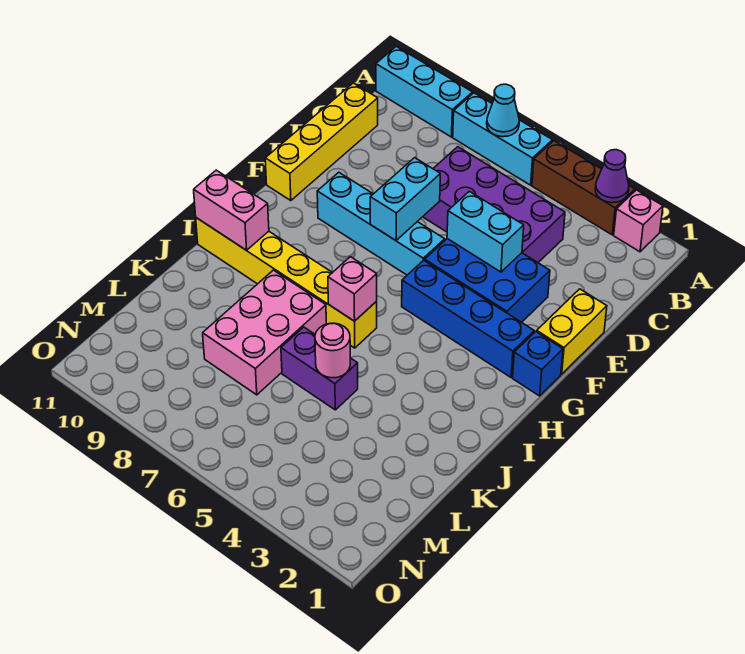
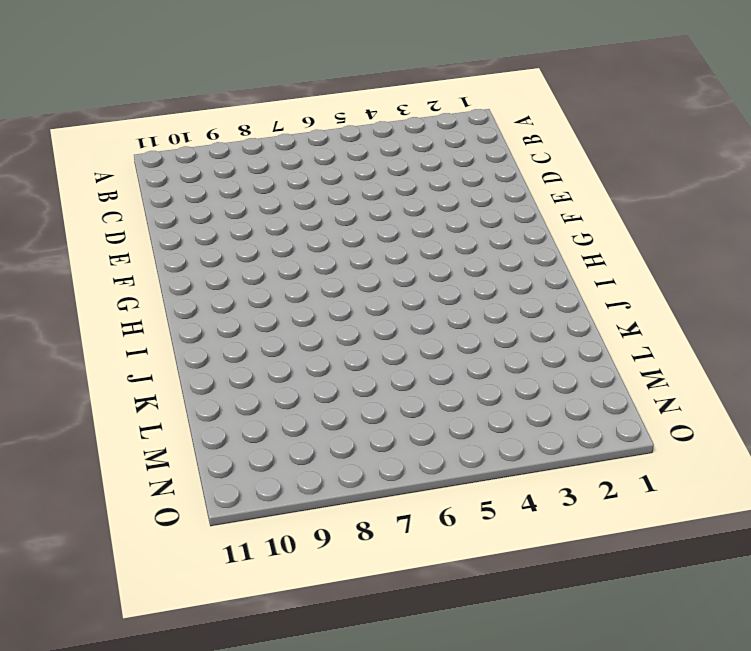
none -> pink brick A2 level 1
none -> brown brick A3:A5 level 1
none -> cyan brick A6:A8 level 1

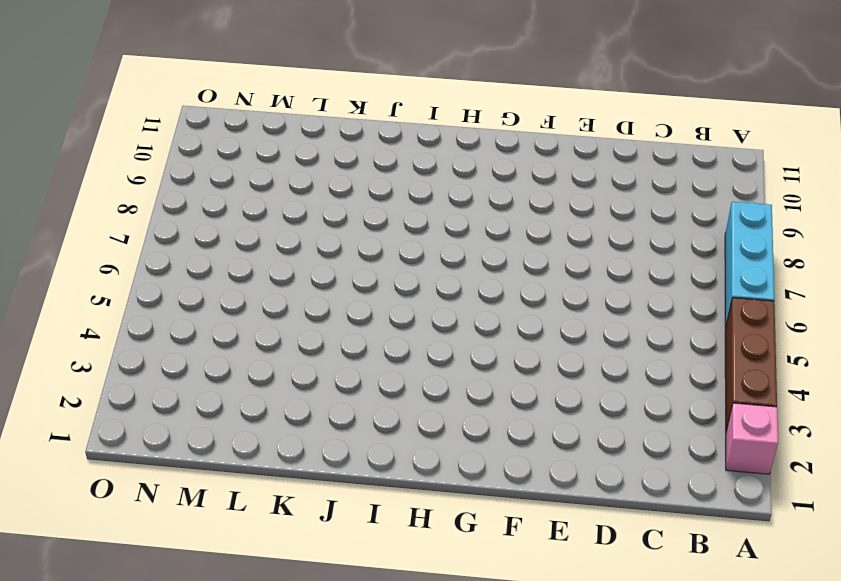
none -> cyan brick A9:A11 level 1
none -> purple brick C4:D7 level 1
none -> yellow brick C11:F11 level 1

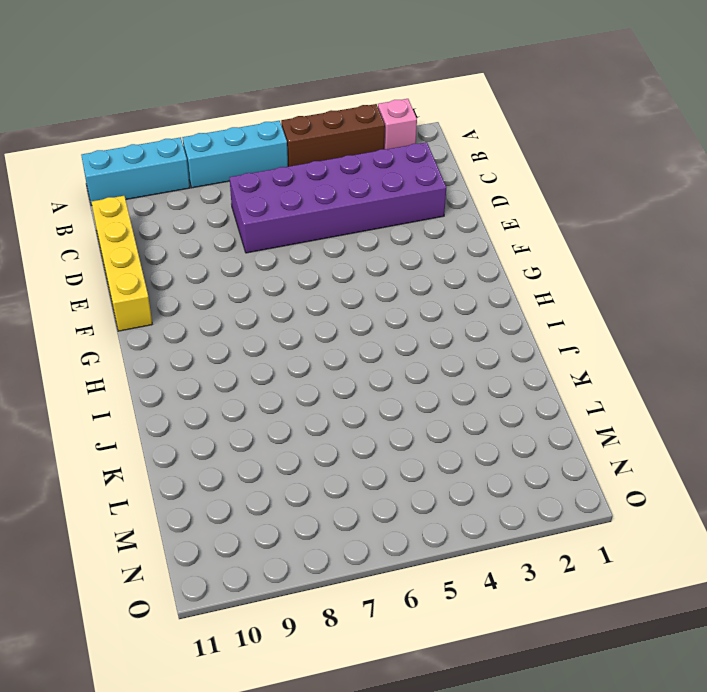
purple brick C2:D7 level 1 -> purple brick C4:D7 level 1
none -> yellow brick E1:F1 level 1
none -> blue brick E3:F5 level 1
none -> cyan brick F6:F9 level 1

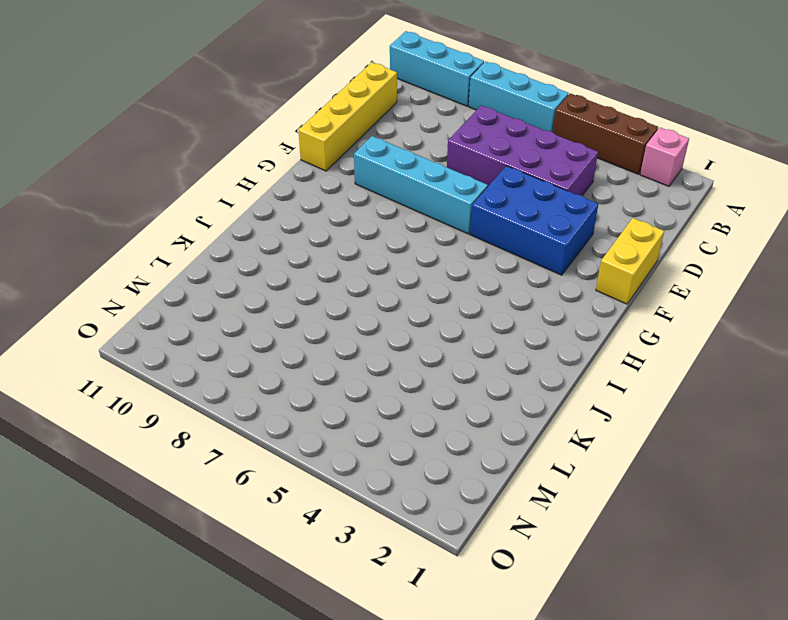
none -> blue brick G1 level 1
none -> blue brick G2:G5 level 1
none -> yellow brick I6:I11 level 1

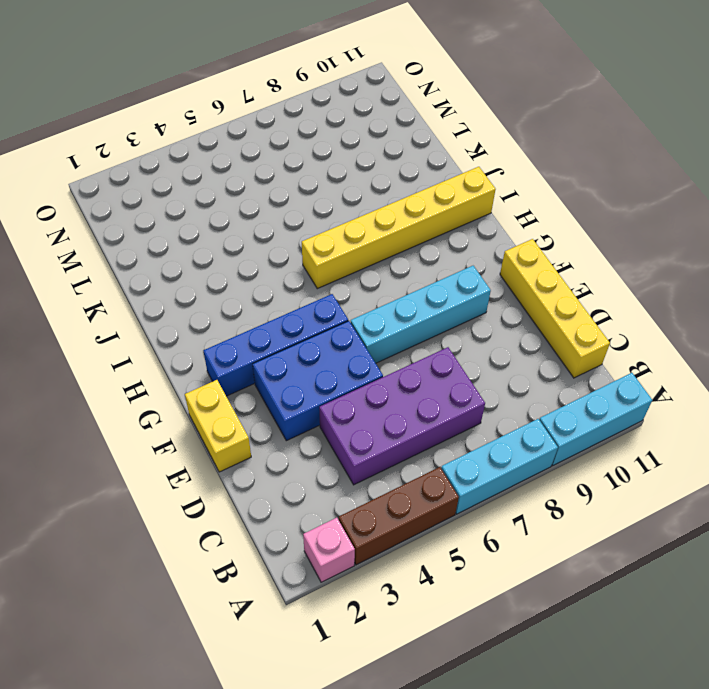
none -> blue brick G1 level 1
none -> pink brick J7:L8 level 1
none -> purple brick K5:K6 level 1

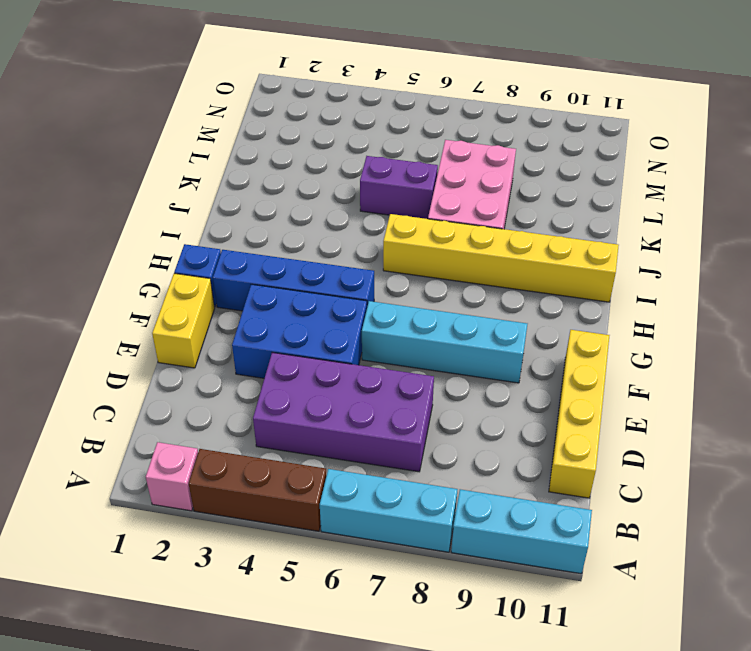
none -> purple cone A3 level 2
none -> cyan cone A7 level 2
none -> cyan brick E4:E5 level 2

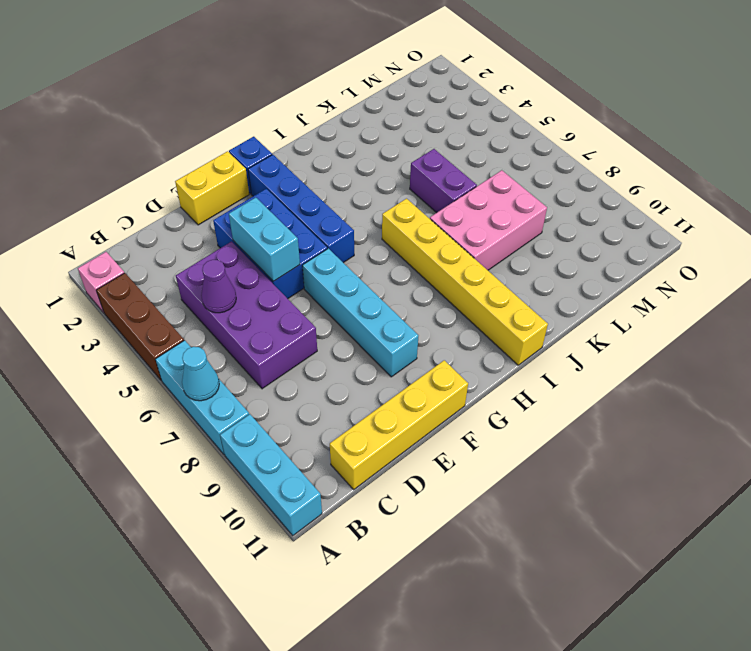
purple cone C5 level 2 -> purple cone A3 level 2
none -> cyan brick E7:F7 level 2
none -> pink brick I6 level 2
none -> pink brick I10:I11 level 2

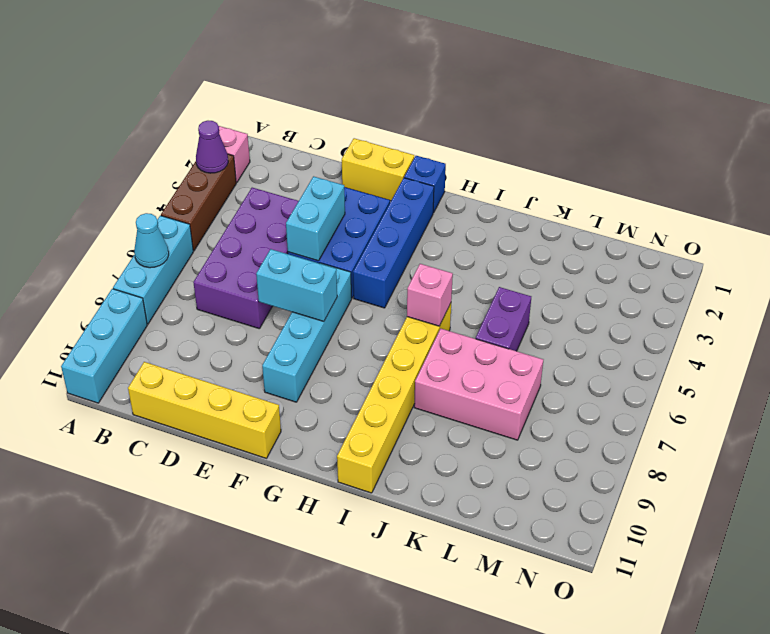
none -> pink brick I10:I11 level 2
none -> pink round brick K5 level 2

